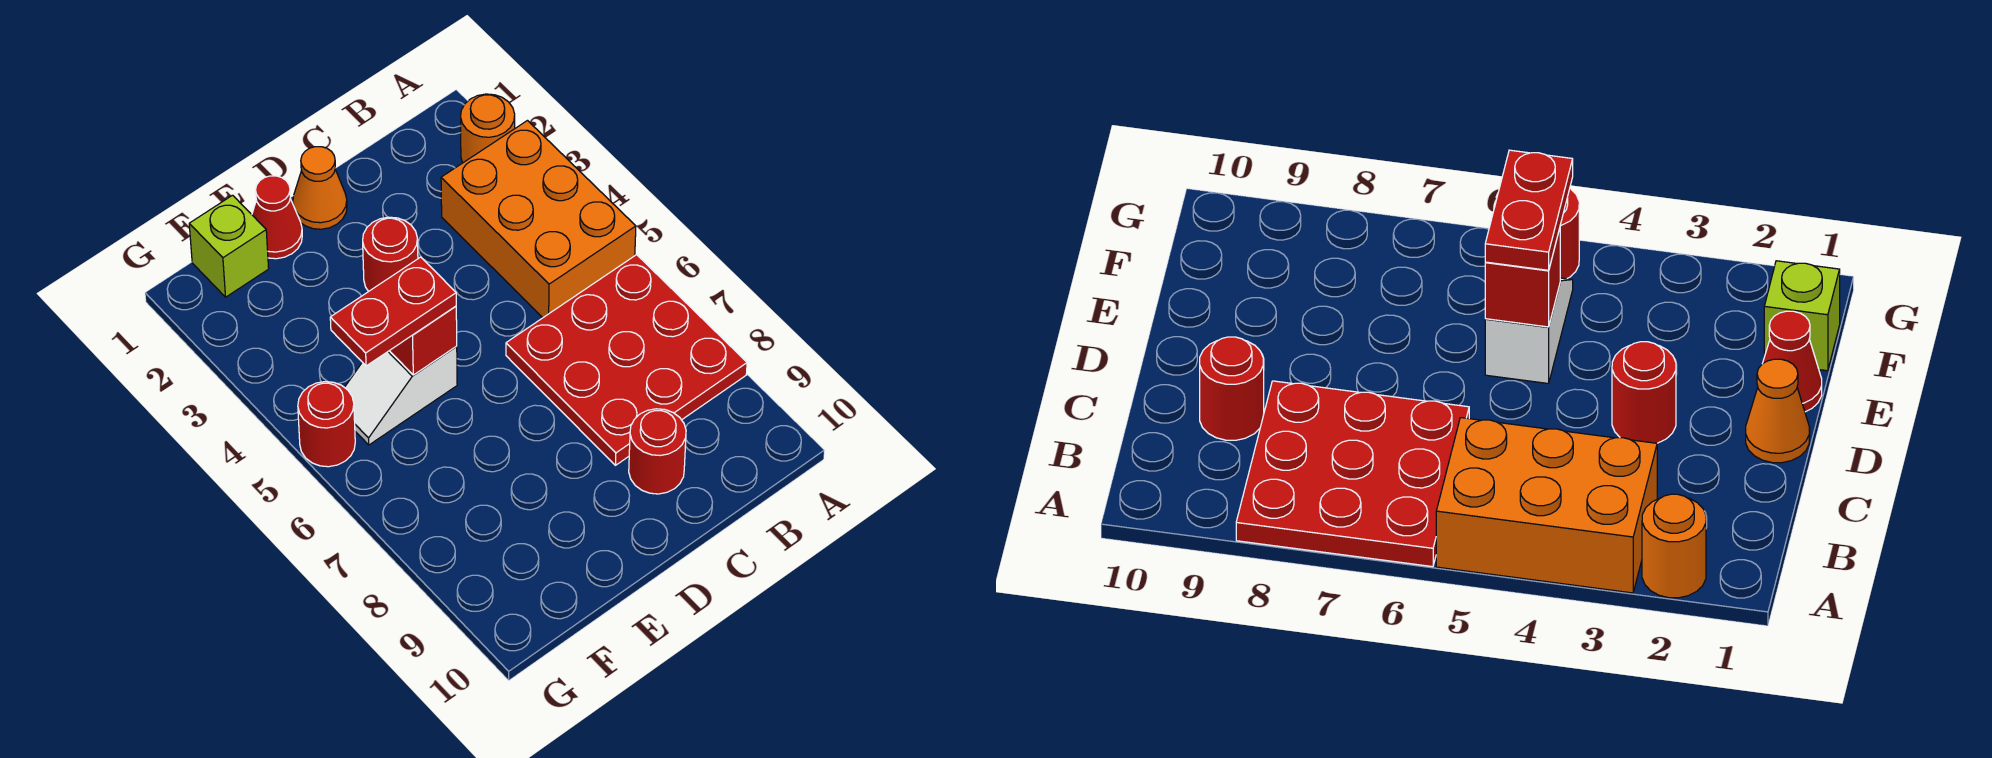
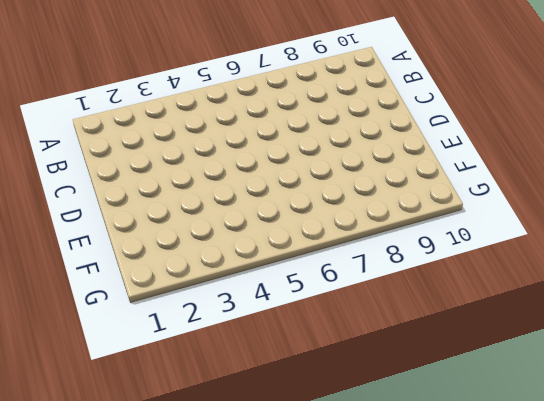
none -> orange round brick A2 level 1
none -> orange brick A3:B5 level 1
none -> red plate A6:C8 level 1

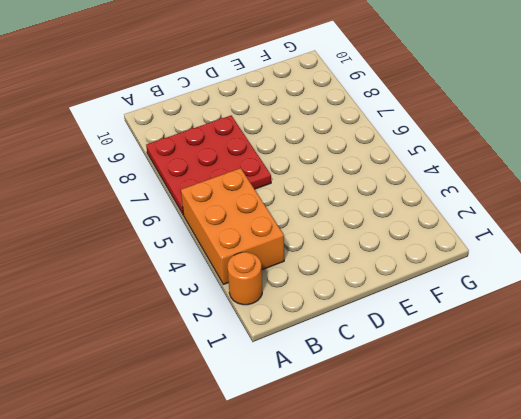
none -> red round brick C9 level 1
none -> orange cone D1 level 1
none -> red round brick D3 level 1

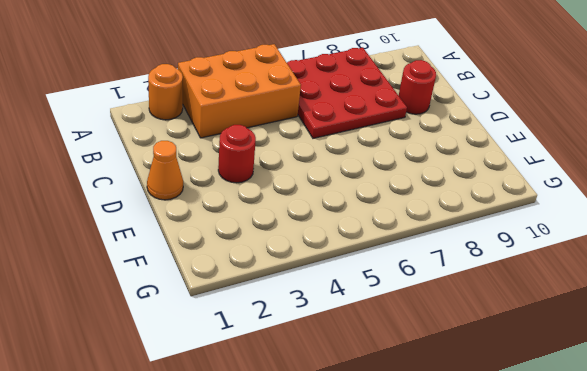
none -> red cone E1 level 1
none -> white slope E5:F5 level 1 top E
none -> lime brick F1 level 1

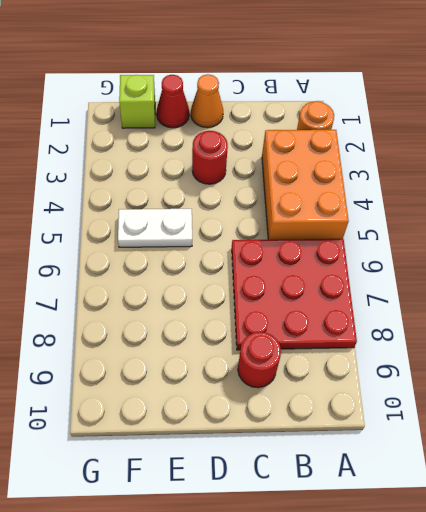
white plate E5:F5 level 1 -> white slope E5:F5 level 1 top E
none -> red round brick G5 level 1
none -> red brick E5 level 2
none -> red plate E5:F5 level 3

